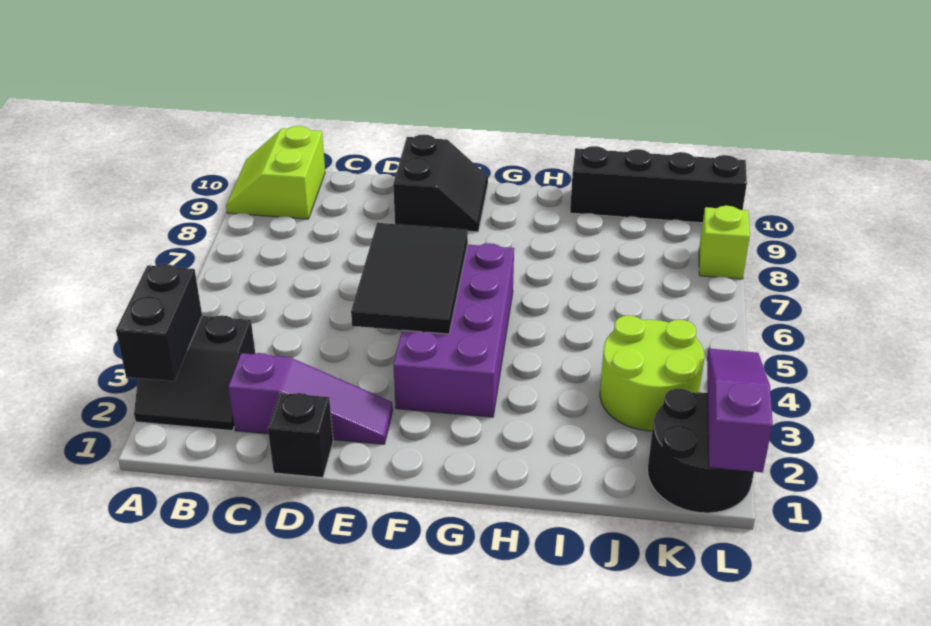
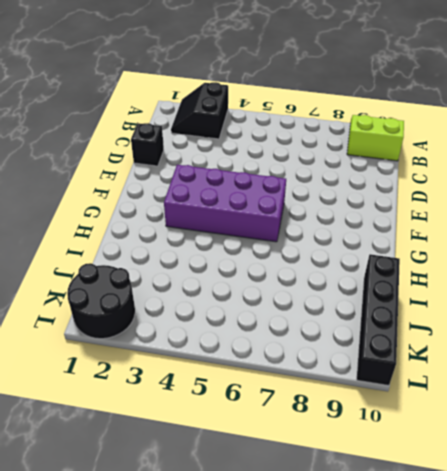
none -> purple slope C2:E2 level 1 top C
none -> black slope E9:F10 level 1 top E
none -> lime round brick J3:K4 level 1

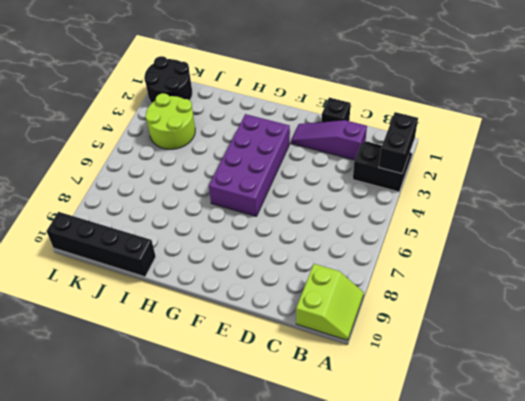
none -> black slope E9:F10 level 1 top E
none -> lime brick L8 level 1
none -> black tile E4:F6 level 2

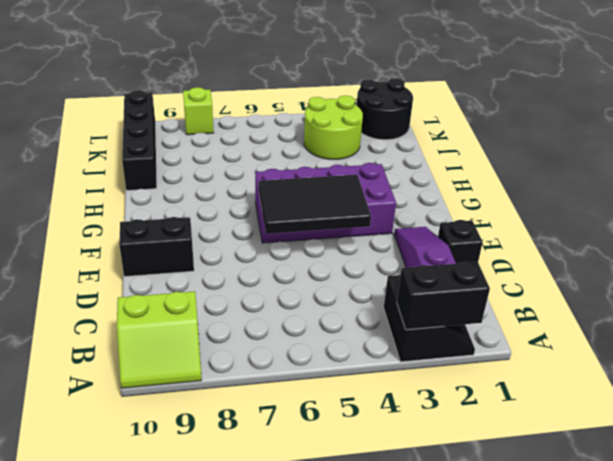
none -> purple slope L1:L3 level 2 top 1

